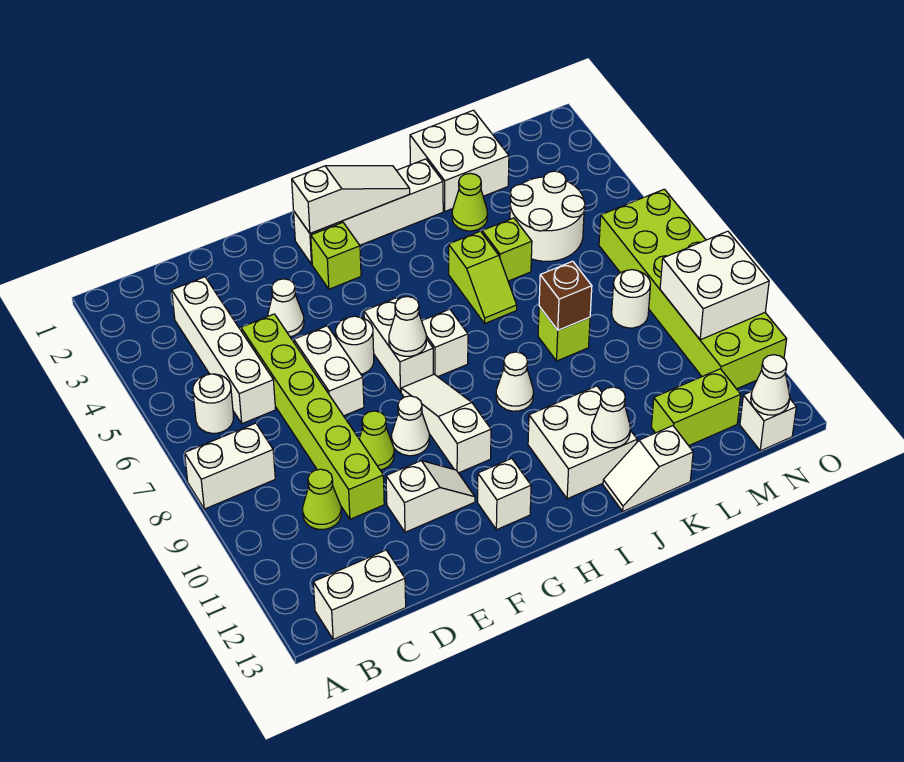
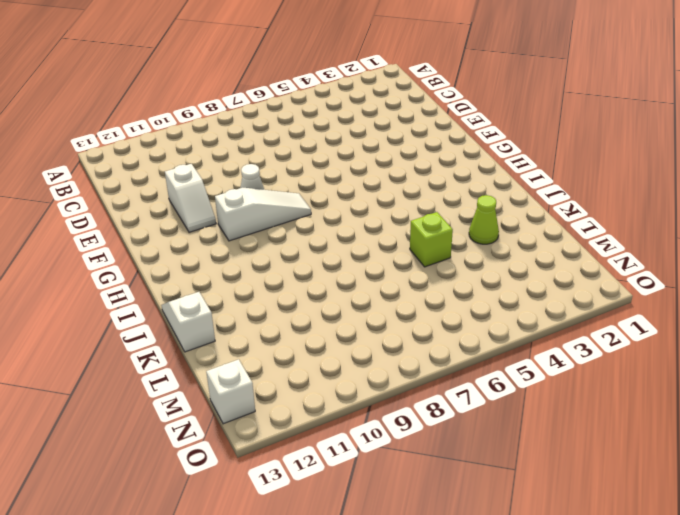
none -> white brick A8:B8 level 1
none -> white round brick B6 level 1
none -> white brick B13:C13 level 1
none -> white brick C3:C6 level 1

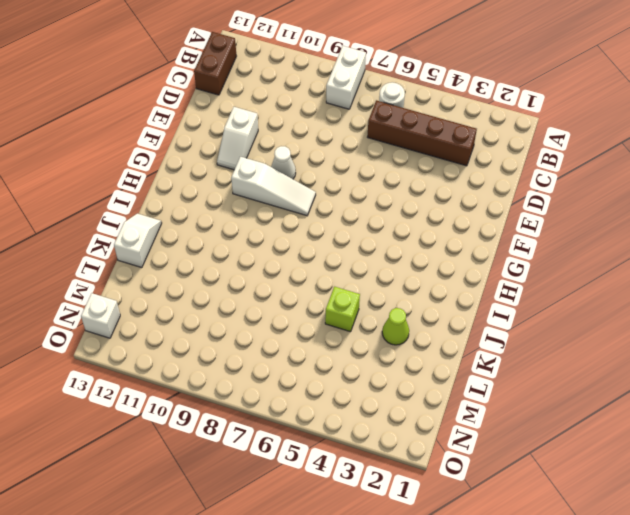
brown brick B13:C13 level 1 -> white brick B13:C13 level 1
brown brick C3:C6 level 1 -> white brick C3:C6 level 1
none -> lime cone C10 level 1
none -> lime brick D5:D10 level 1
none -> white cone E4 level 1
none -> white brick E6:E7 level 1

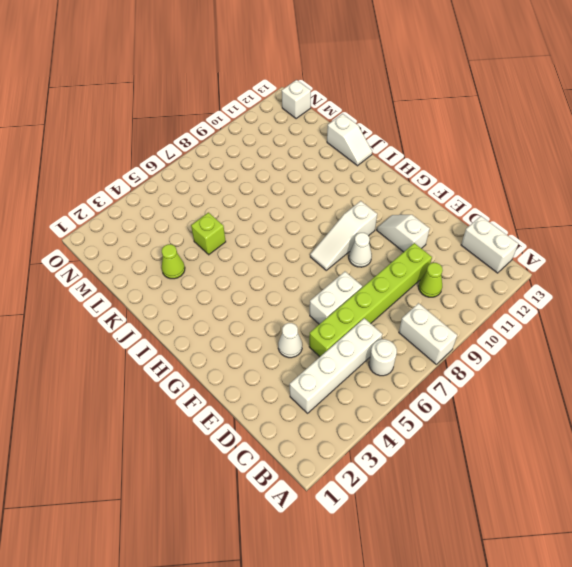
none -> lime cone E9 level 1
none -> white round brick F6 level 1
none -> white brick G2:J2 level 1
none -> lime brick G3 level 1

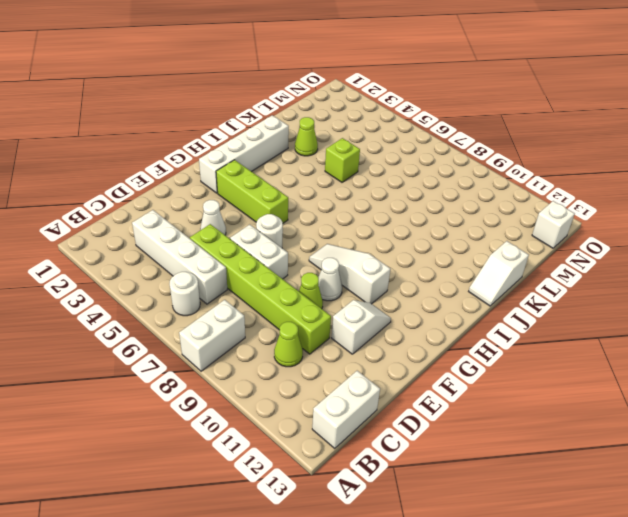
lime brick G3:G5 level 1 -> lime brick G3 level 1
none -> white brick G6:G7 level 1
none -> white brick G12 level 1
none -> white brick H7 level 1
none -> white cone I9 level 1

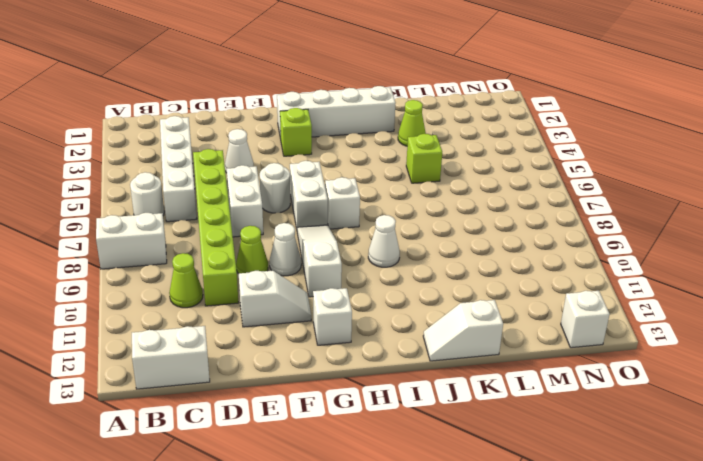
none -> white brick I11:J12 level 1
none -> lime slope J5:J6 level 1 top 5
none -> white brick K1:L2 level 1
none -> lime brick K8 level 1

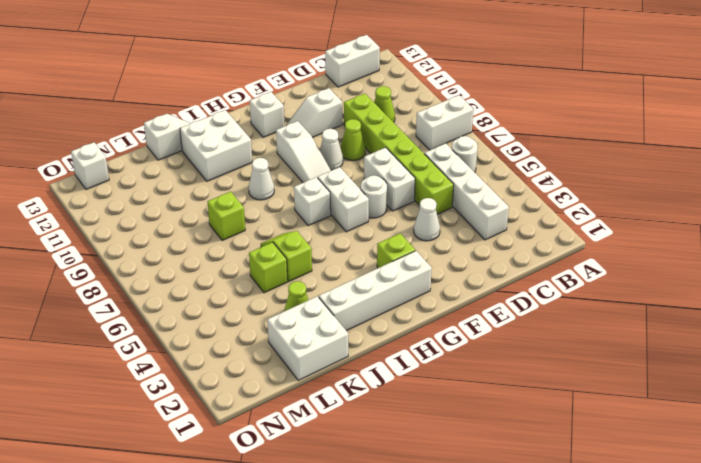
none -> white round brick L4:M5 level 1
none -> lime brick L12:M12 level 1
none -> white round brick M8 level 1
none -> lime brick N6:O11 level 1

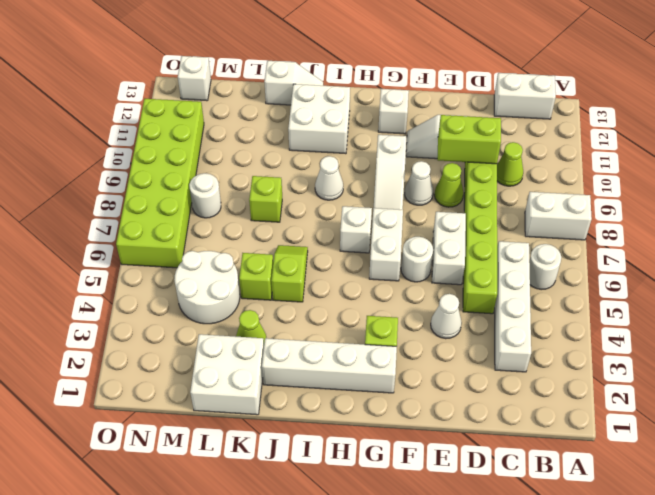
lime brick D10:E10 level 2 -> lime brick L12:M12 level 1
none -> white slope G2:I2 level 2 top G
none -> white cone G7 level 2
none -> white cone J12 level 2
none -> brown brick K8 level 2

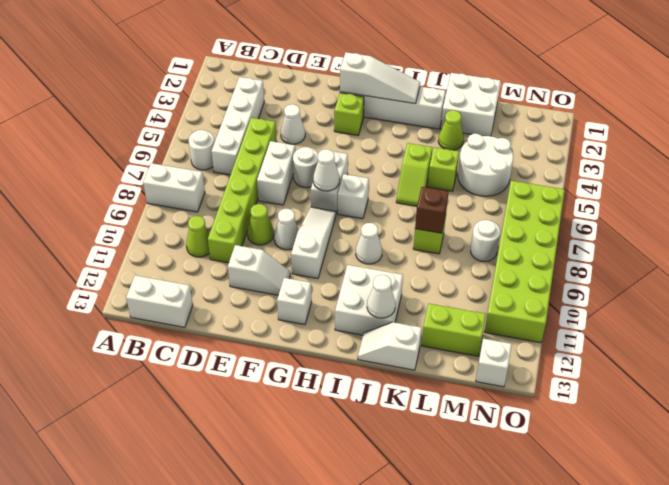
none -> white brick N9:O10 level 2
none -> white cone N13 level 2

